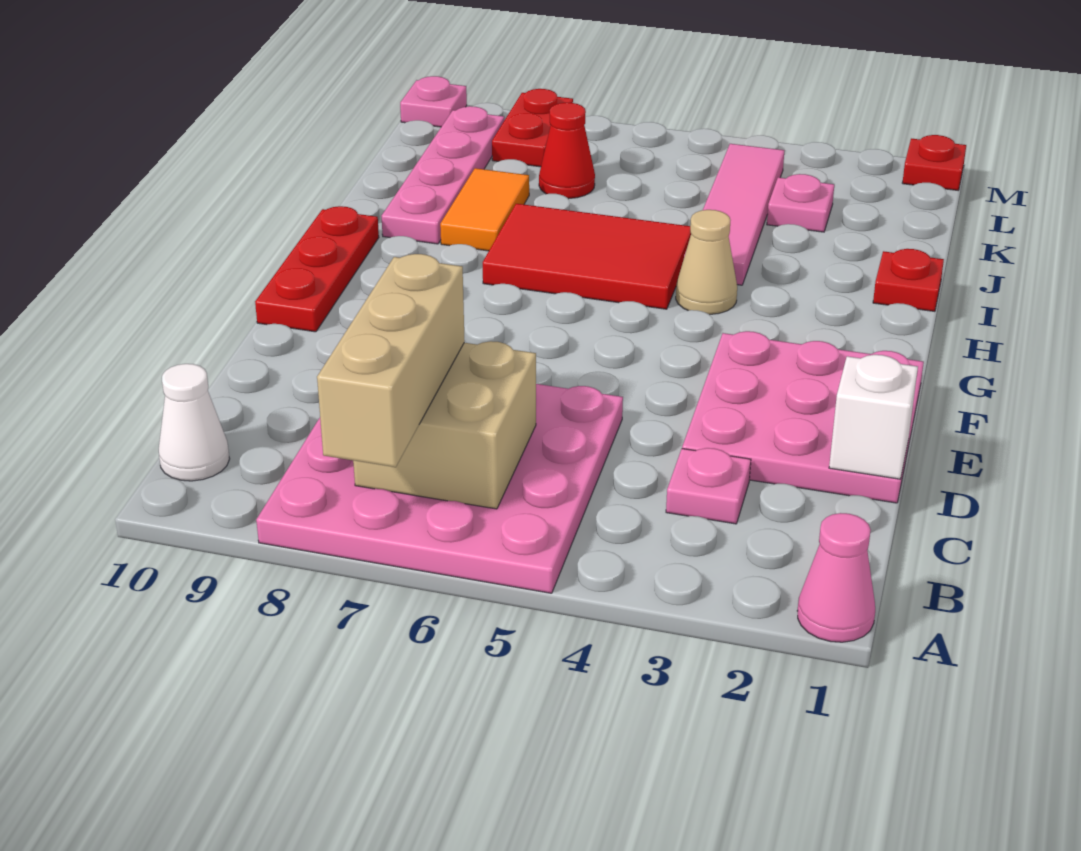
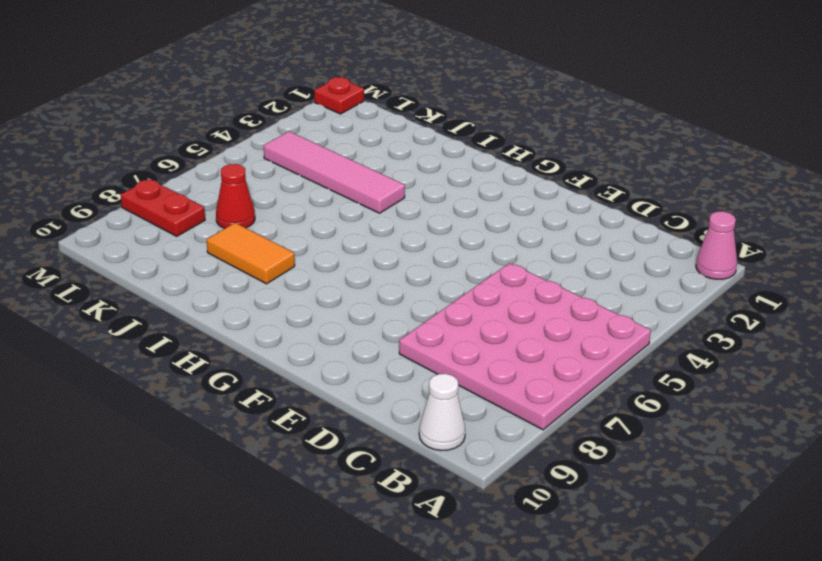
none -> pink plate C3 level 1
none -> pink plate D1:F3 level 1
none -> red plate F10:H10 level 1

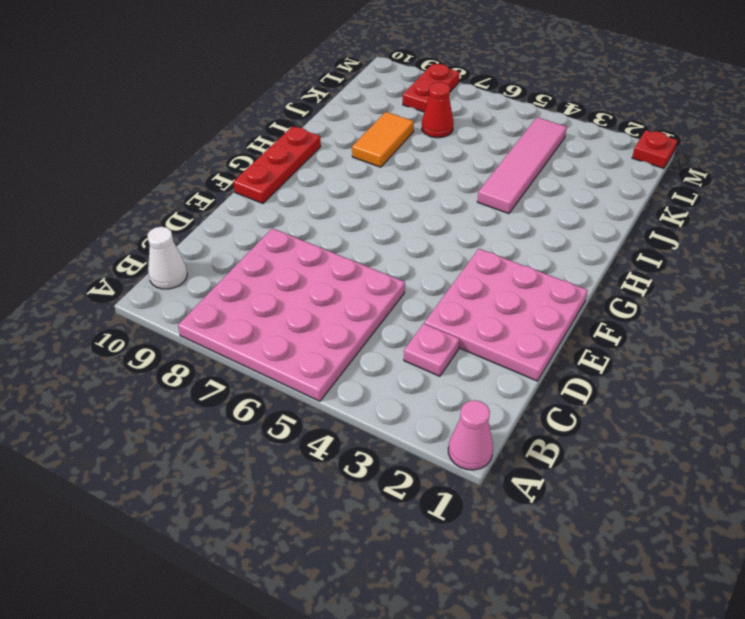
none -> tan cone H4 level 1
none -> red tile H5:I7 level 1
none -> red plate I1 level 1

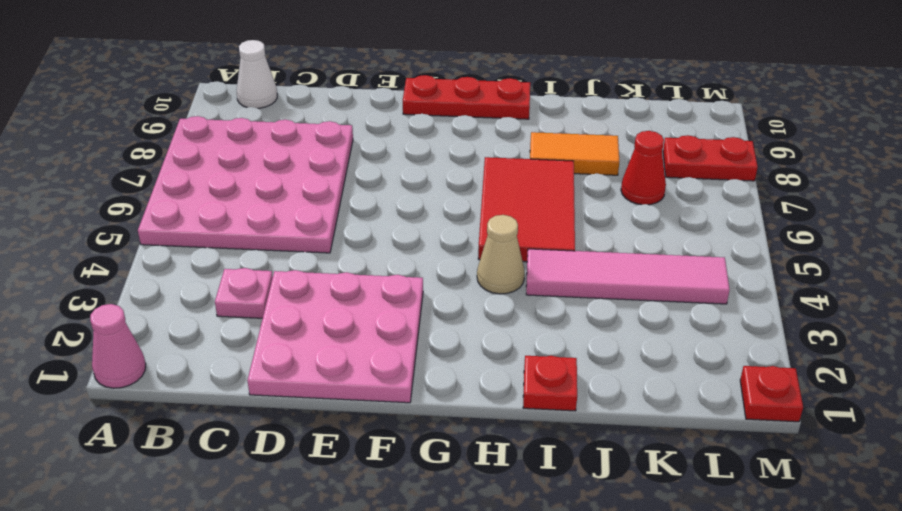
none -> pink plate I9:L9 level 1
none -> pink plate K3 level 1
none -> pink plate M10 level 1

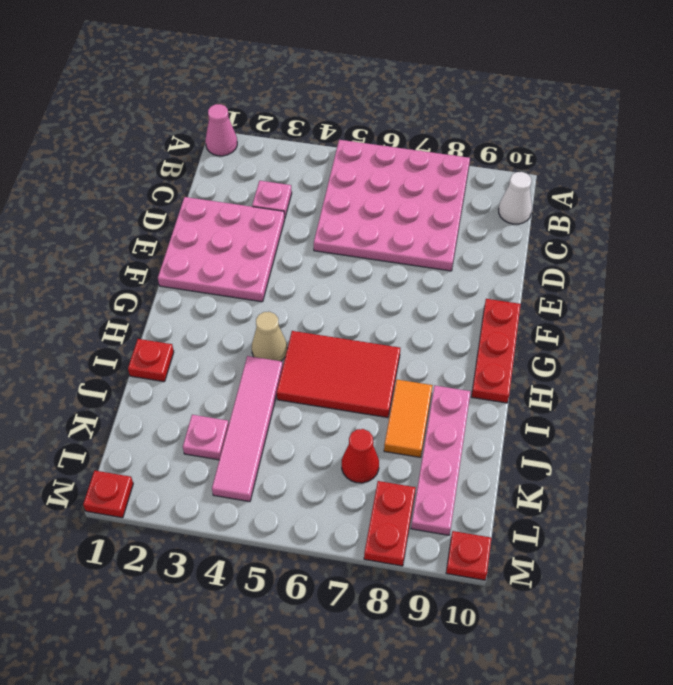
red plate M10 level 1 -> pink plate M10 level 1
none -> tan brick B6:C7 level 2
none -> white brick D1 level 2
none -> tan brick A7:C7 level 3

